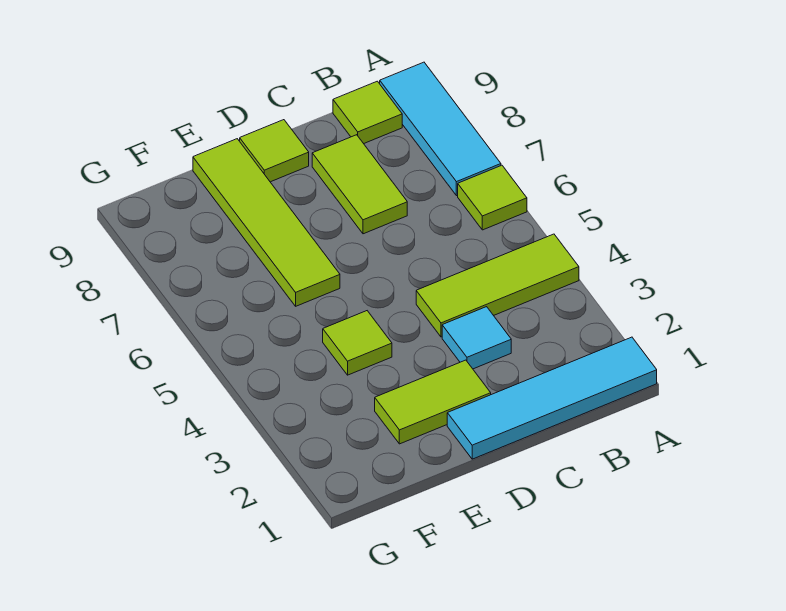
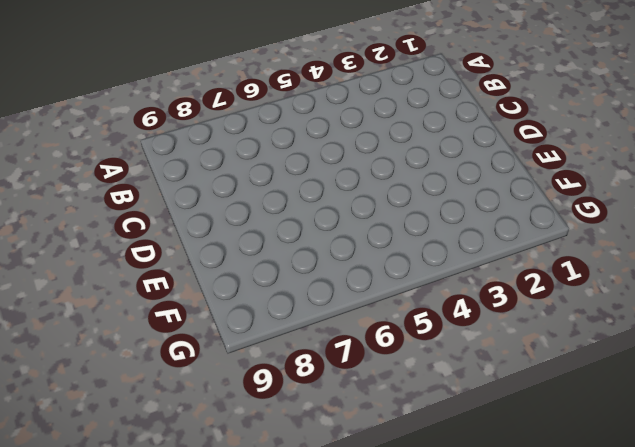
none -> cyan tile A1:D1 level 1
none -> lime tile A4:C4 level 1

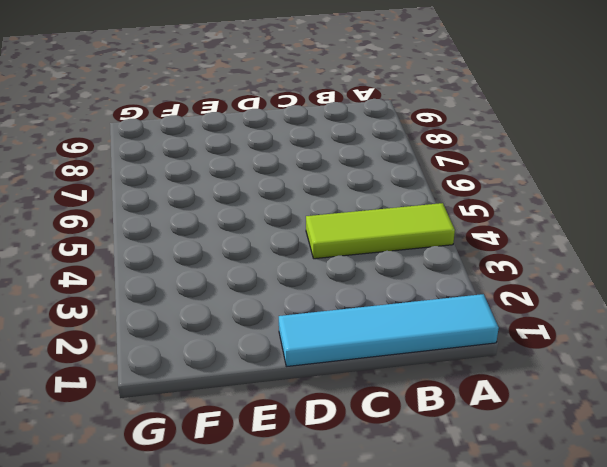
none -> lime tile A6 level 1
none -> cyan tile A7:A9 level 1

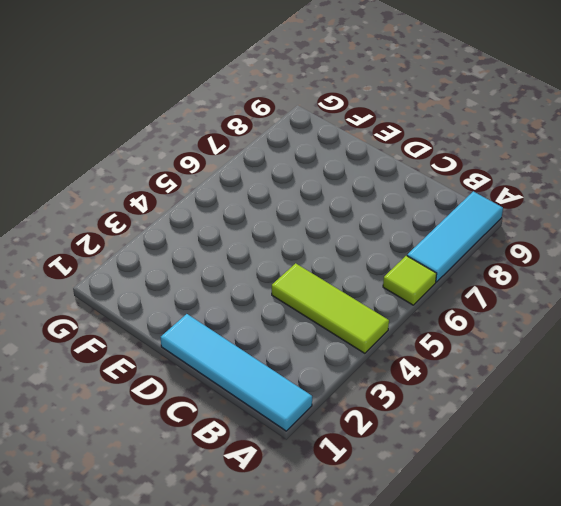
none -> lime tile B9 level 1
none -> cyan tile C3 level 1

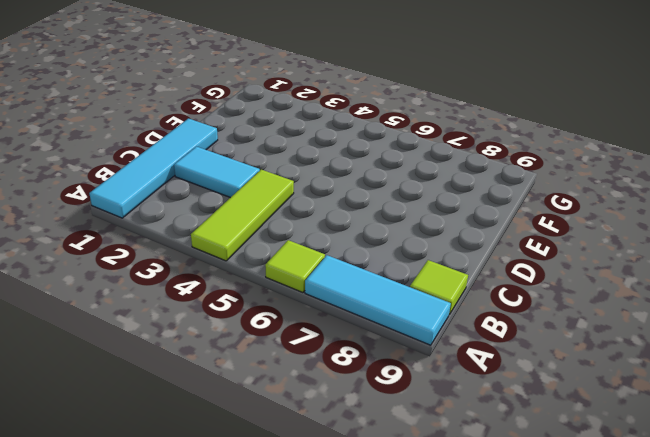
cyan tile C2:C3 level 1 -> cyan tile C3 level 1
none -> lime tile C7:C8 level 1
none -> lime tile D2:E2 level 1

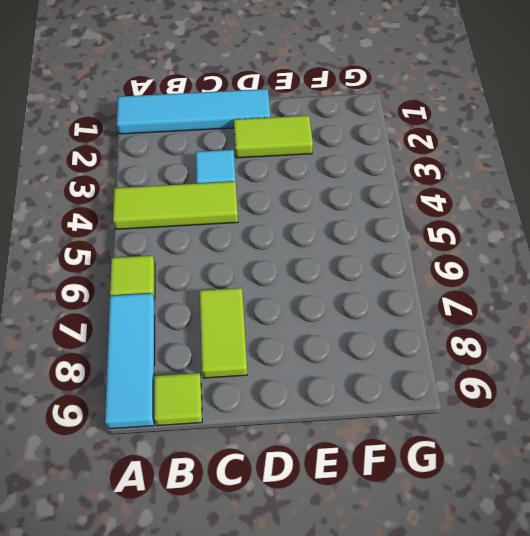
none -> lime tile D9 level 1
none -> lime tile E4 level 1

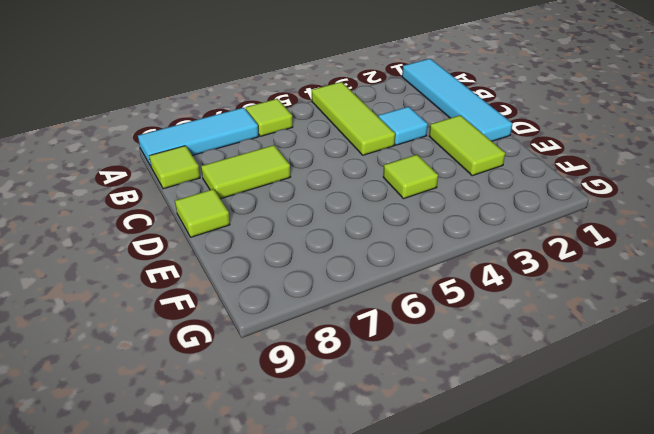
none -> lime tile E6:E9 level 1

